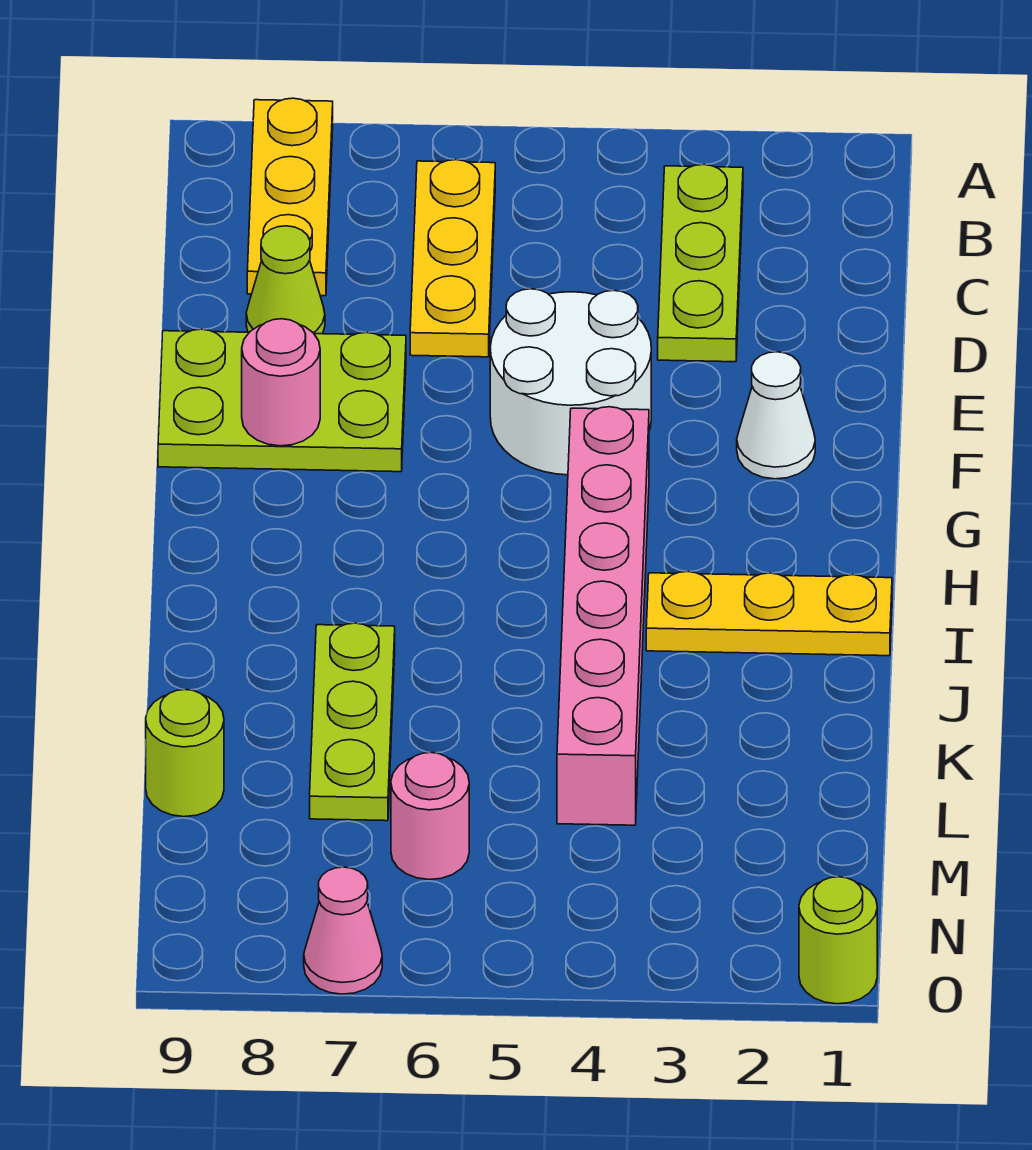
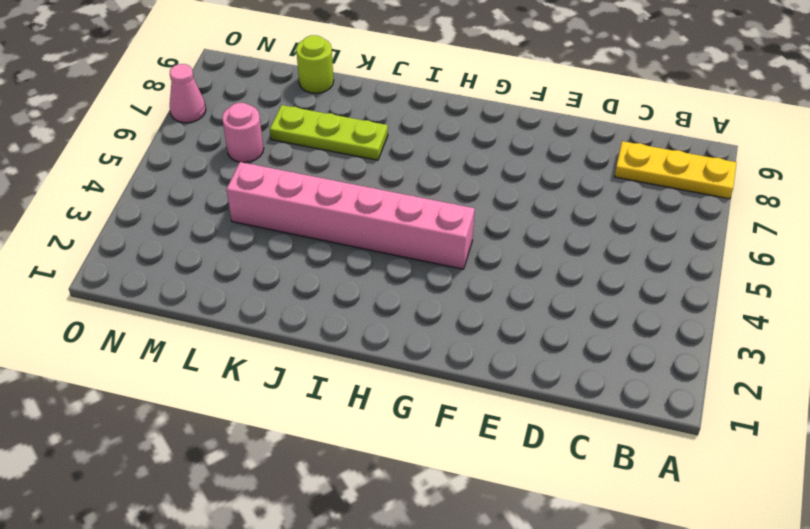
none -> lime plate B3:D3 level 1
none -> yellow plate B6:D6 level 1
none -> lime cone D8 level 1

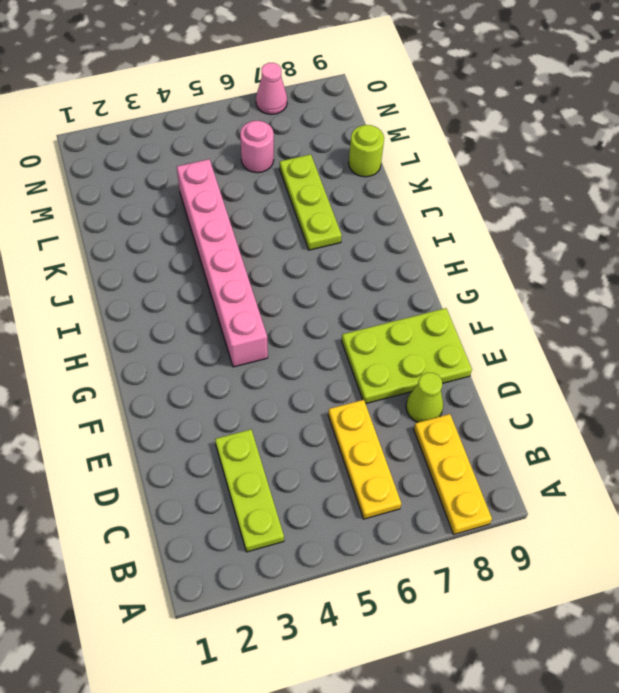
none -> white round brick E4:F5 level 1
none -> white cone F2 level 1
none -> yellow plate I1:I3 level 1

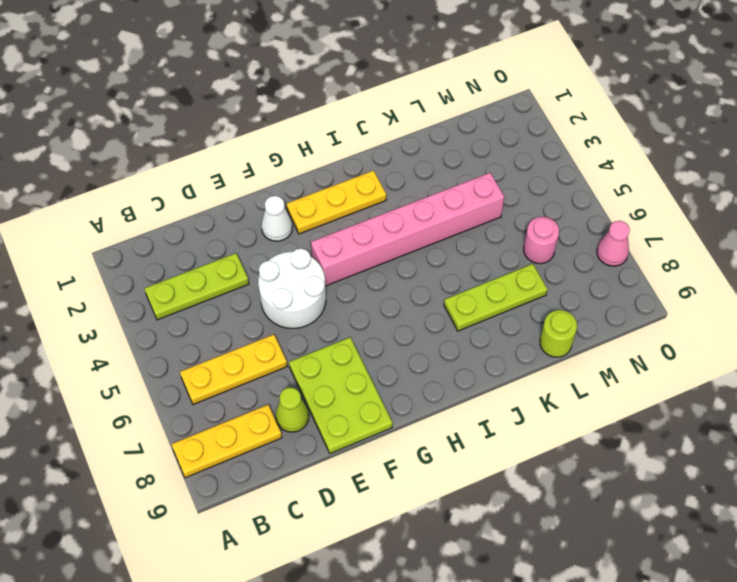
yellow plate G2:I2 level 1 -> yellow plate I1:I3 level 1
none -> lime round brick O1 level 1
none -> pink round brick F8 level 2

